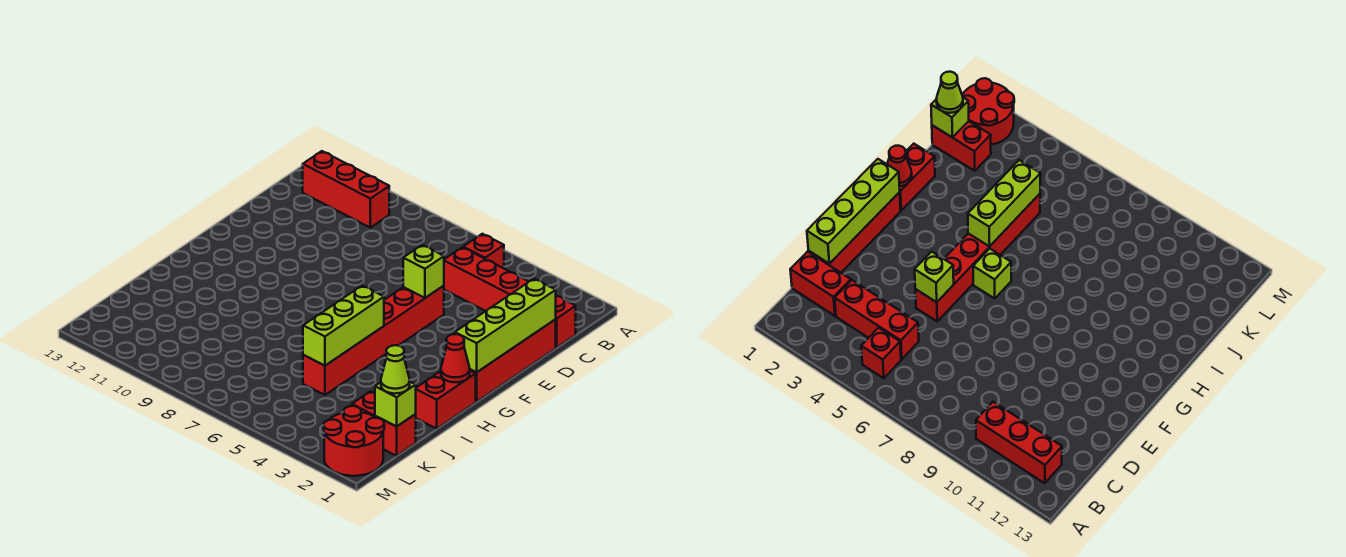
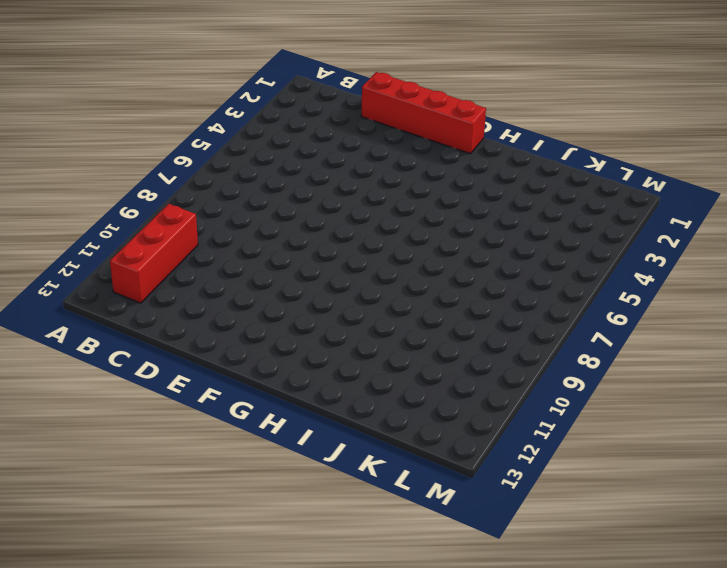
none -> red brick B5 level 1
none -> red brick C1:C2 level 1
none -> red brick C3:C5 level 1

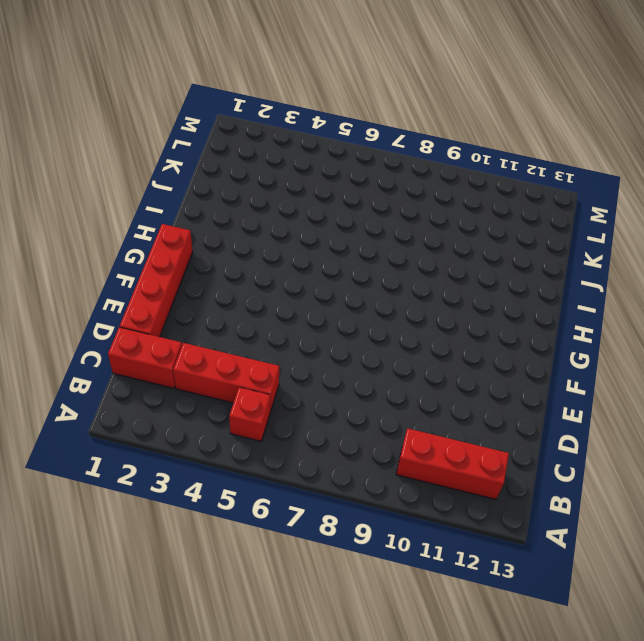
none -> red brick E5:J5 level 1
none -> lime brick G6 level 1
none -> red brick H1:I1 level 1

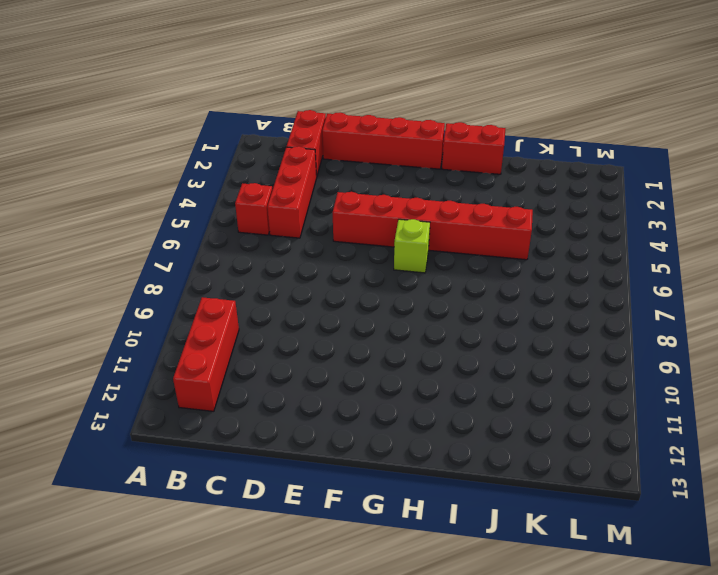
none -> red brick K1:K2 level 1
none -> red round brick L1:M2 level 1
none -> lime brick D1:G1 level 2

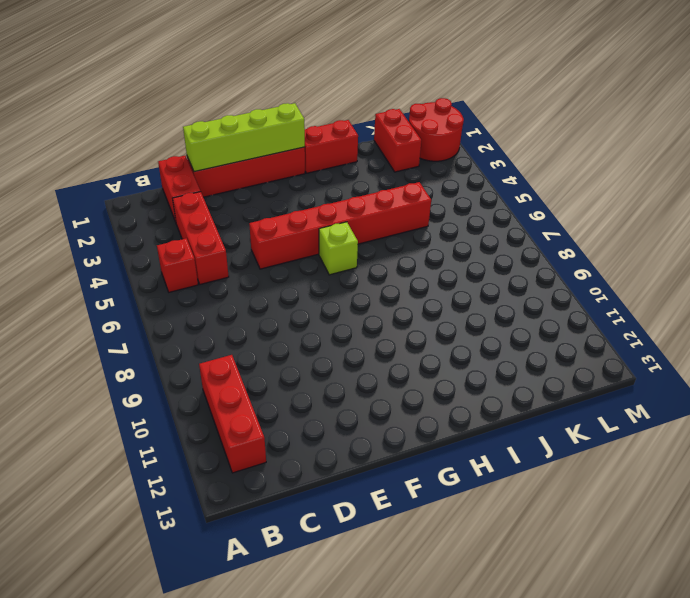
none -> lime brick E5 level 2
none -> red cone H1 level 2
none -> lime brick H5:J5 level 2

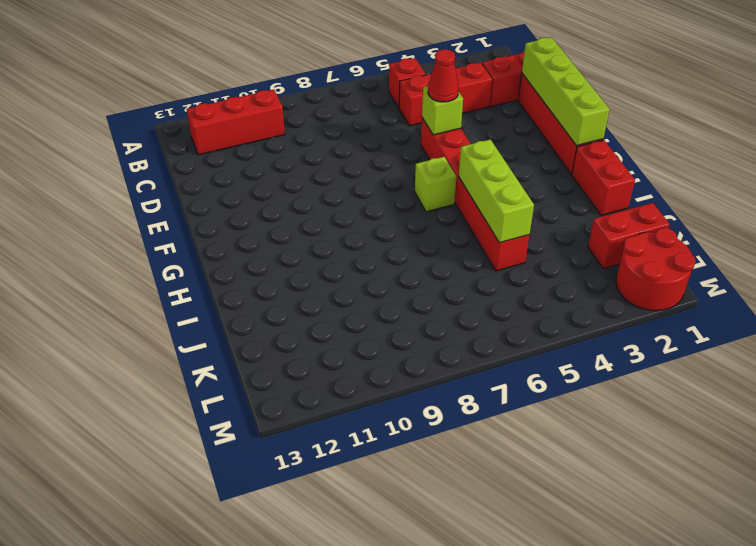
red cone E5 level 3 -> red cone H1 level 2
none -> lime brick K1 level 2
none -> lime cone K1 level 3

